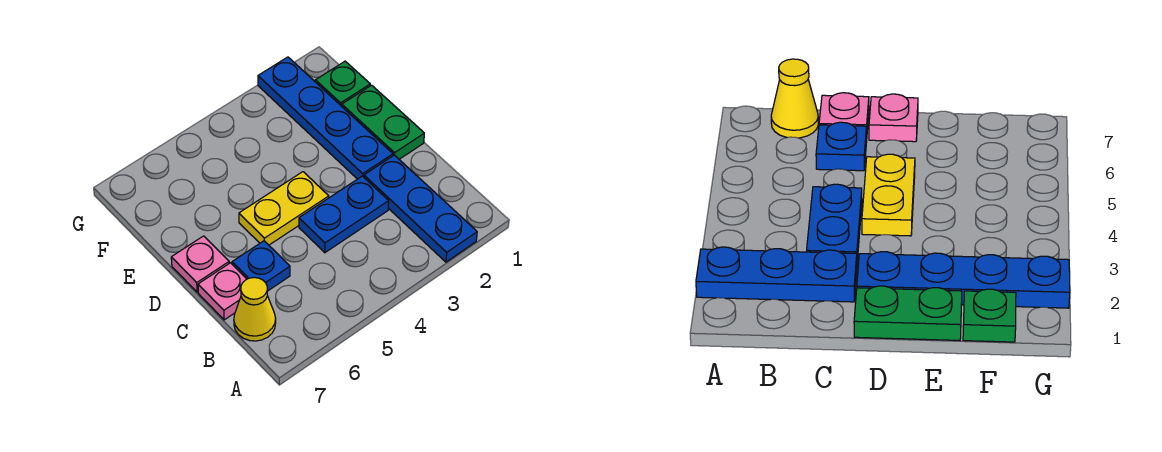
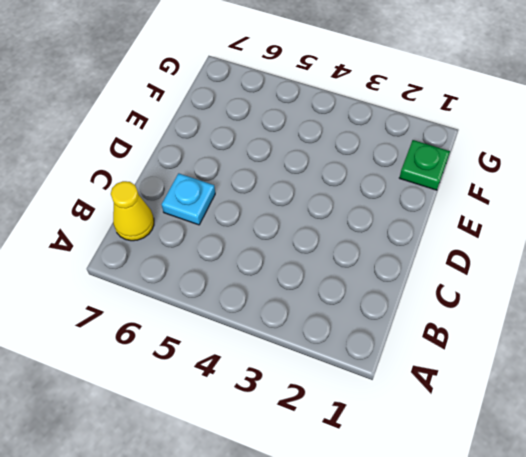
cyan plate C6 level 1 -> blue plate C6 level 1
none -> blue plate A2:C2 level 1
none -> blue plate C3:C4 level 1

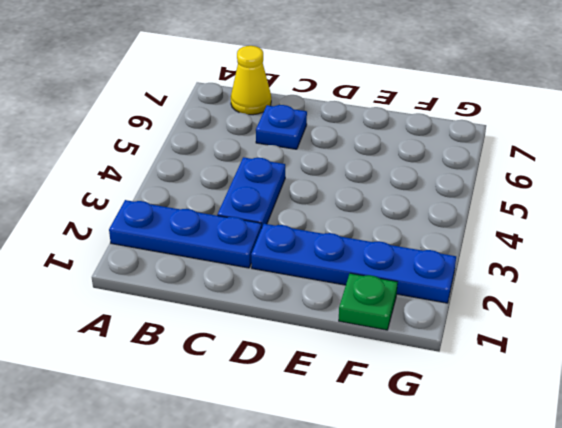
none -> pink plate C7 level 1
none -> green plate D1:E1 level 1

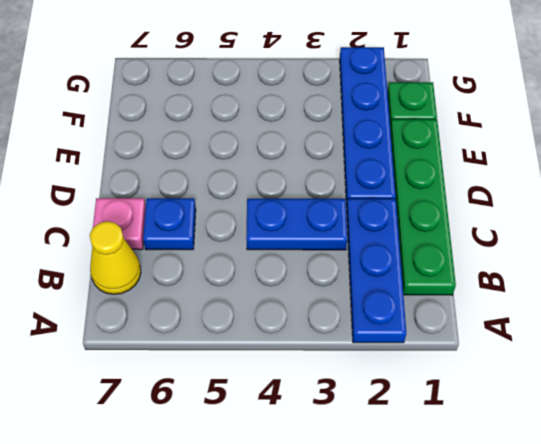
green plate B1:E1 level 1 -> green plate D1:E1 level 1
none -> yellow plate D4:D5 level 1
none -> pink plate D7 level 1

